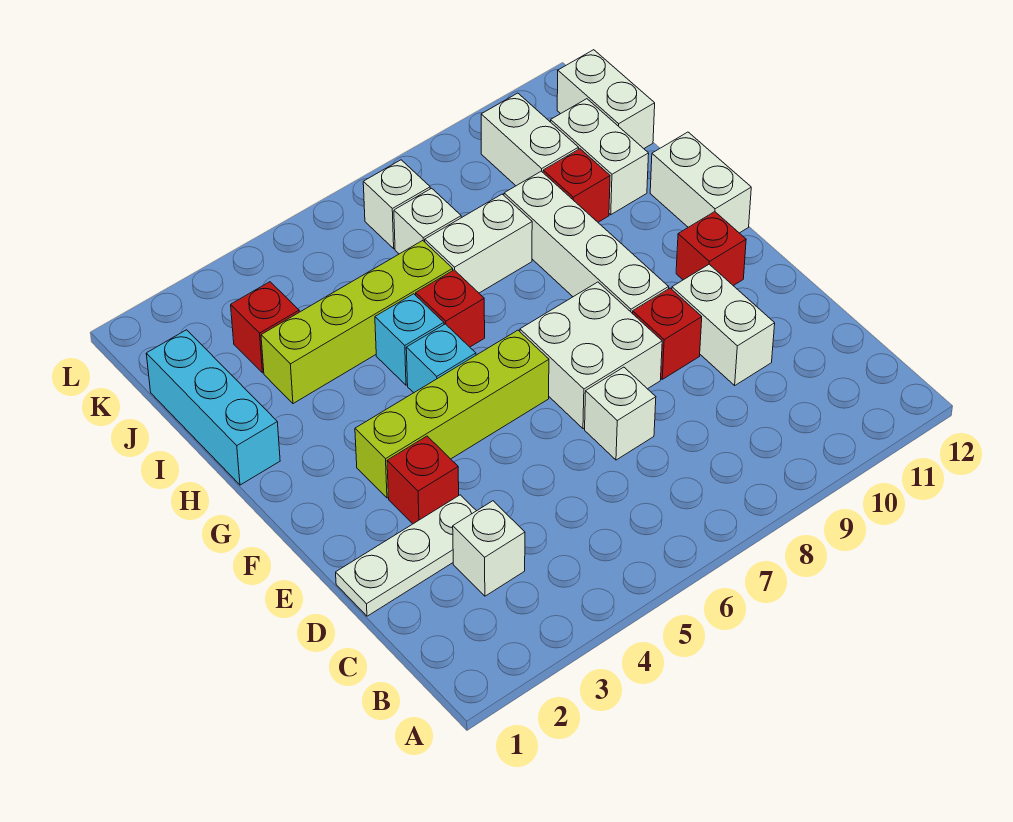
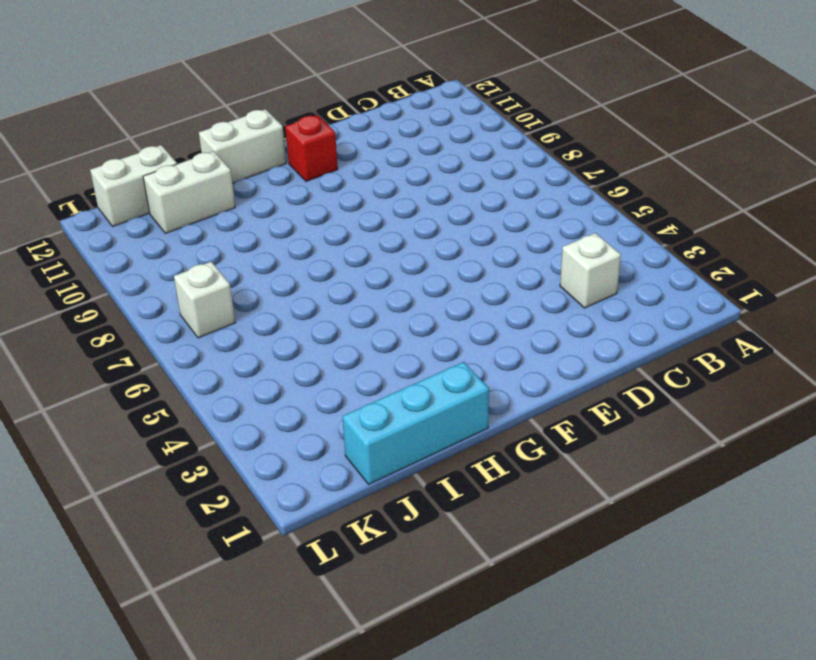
none -> white plate D1:D3 level 1
none -> white brick D7 level 1
none -> white brick D10:E10 level 1

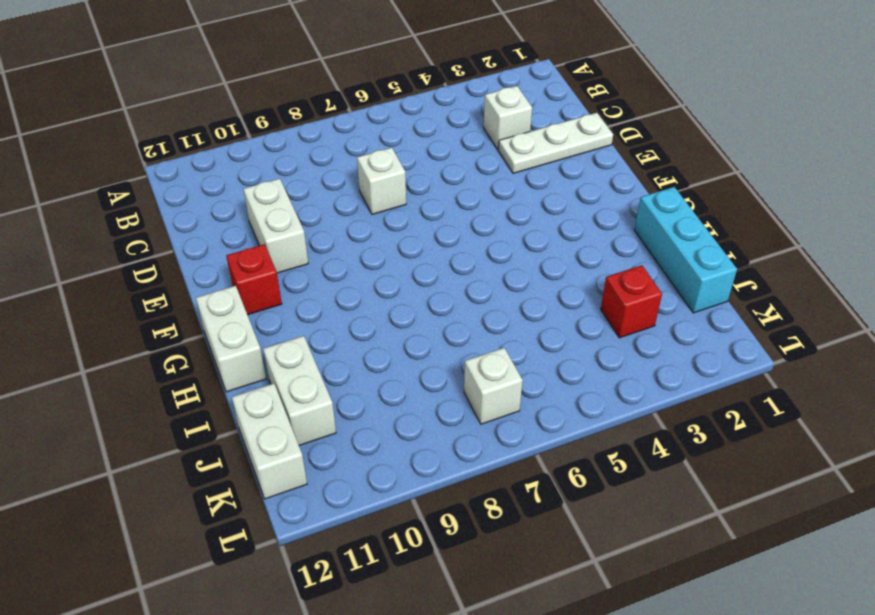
none -> red brick E3 level 1
none -> white brick E7:F8 level 1
none -> red brick E9 level 1

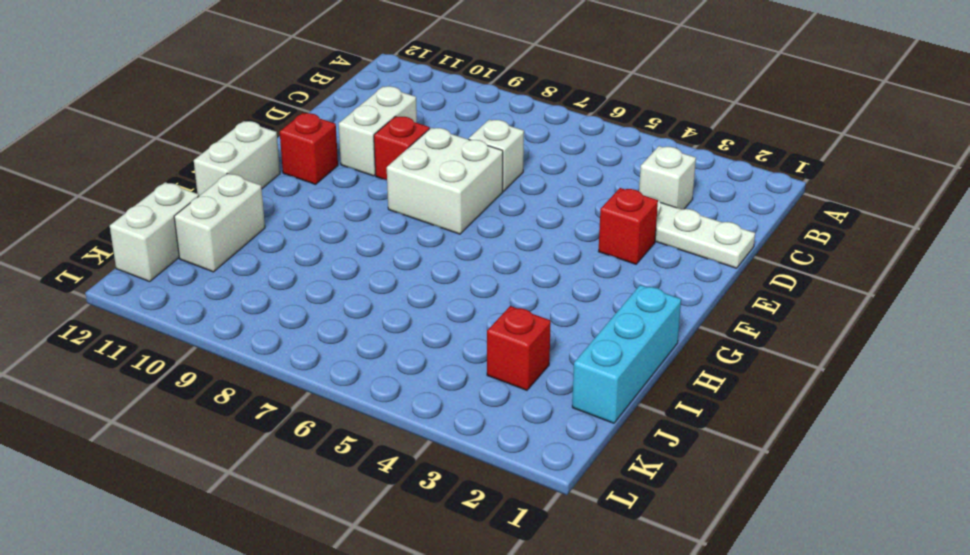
none -> lime brick F3:F6 level 1
none -> white brick F9:I9 level 1
none -> cyan brick G5 level 1

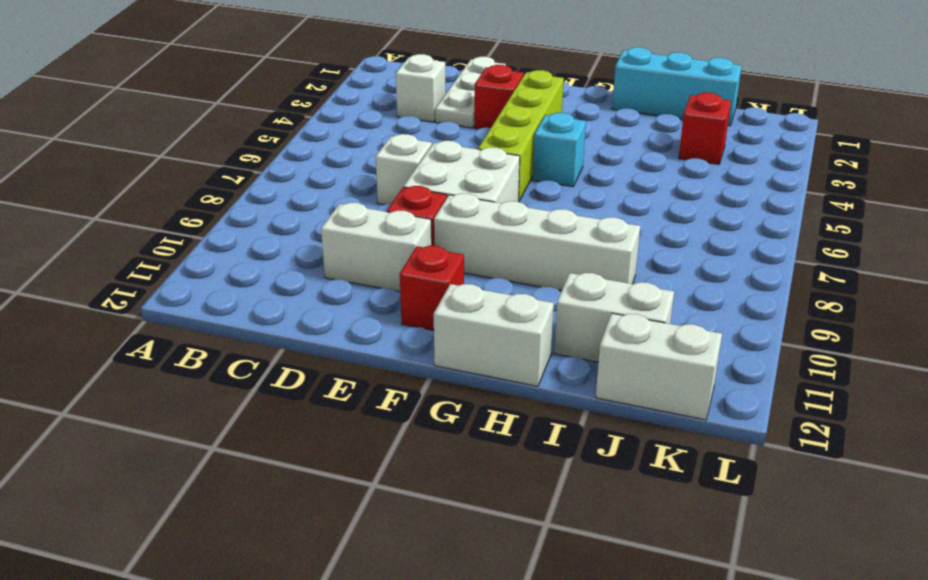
none -> cyan brick H5 level 1
none -> red brick H6 level 1
none -> lime brick I3:I6 level 1

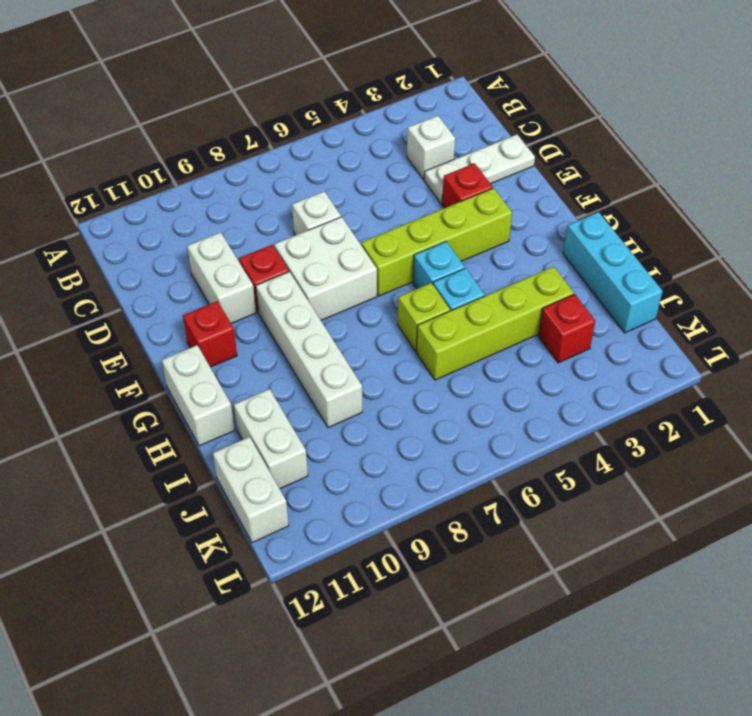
lime brick H6 level 1 -> red brick H6 level 1
none -> white brick I7:I8 level 1
none -> red brick I10 level 1
none -> white brick J7 level 1

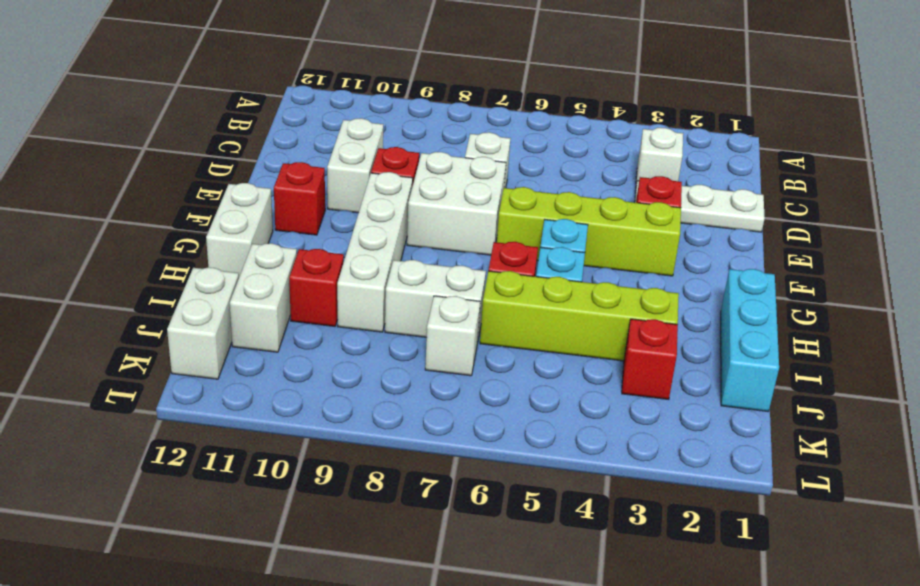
none -> white brick J10:K10 level 1
none -> white brick K7 level 1

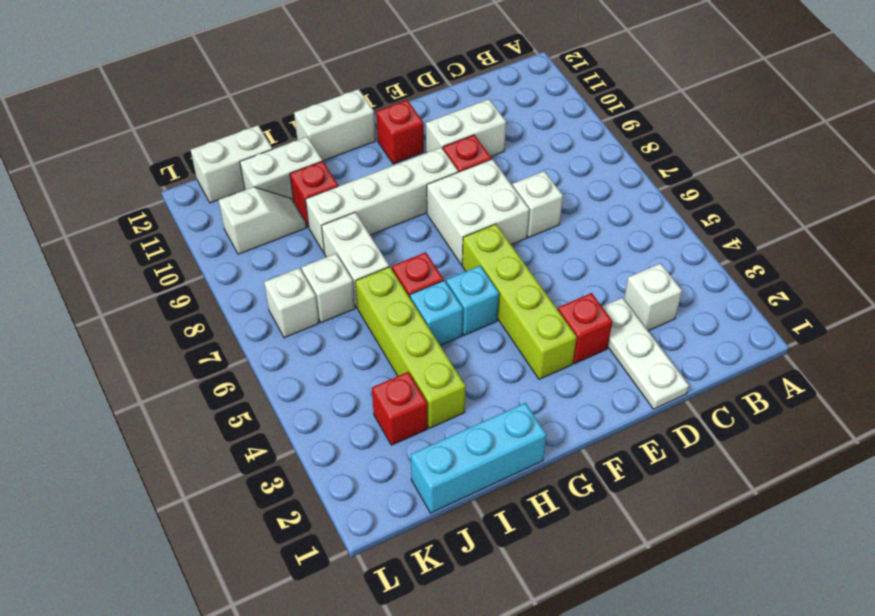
white slope J10:K10 level 1 top K -> white brick J10:K10 level 1

